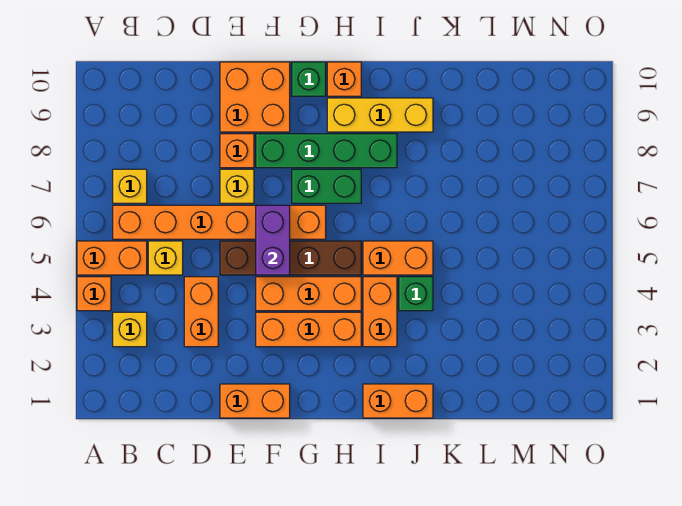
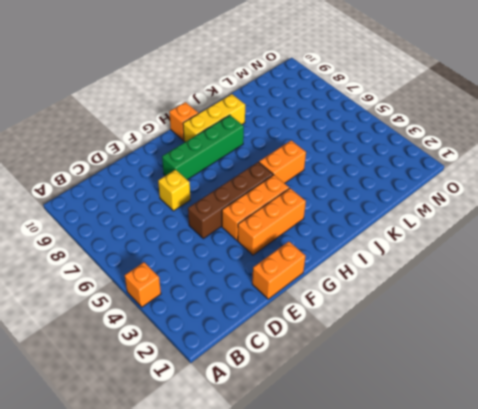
none -> orange brick A5:B5 level 1
none -> yellow brick B3 level 1
none -> orange brick B6:G6 level 1

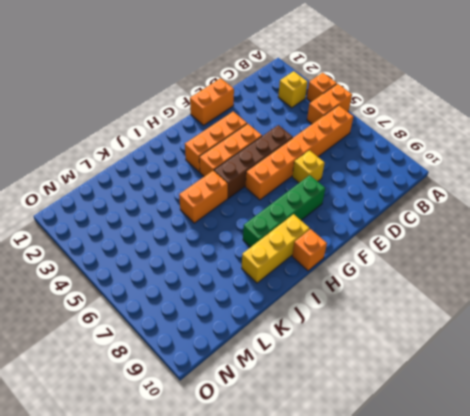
none -> yellow brick B7 level 1
none -> yellow brick C5 level 1
none -> orange brick D3:D4 level 1

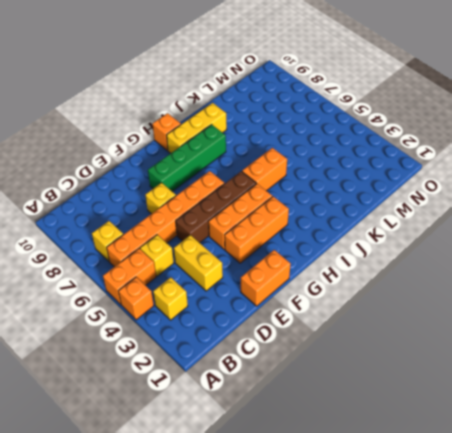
yellow brick D3:D4 level 1 -> orange brick D3:D4 level 1
none -> orange brick E8 level 1
none -> orange brick E9:F10 level 1
none -> green brick G7:H7 level 1

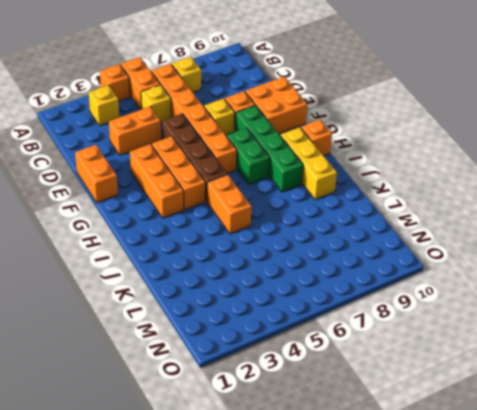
none -> green brick G10 level 1
none -> orange brick I1:J1 level 1
none -> orange brick I3:I4 level 1

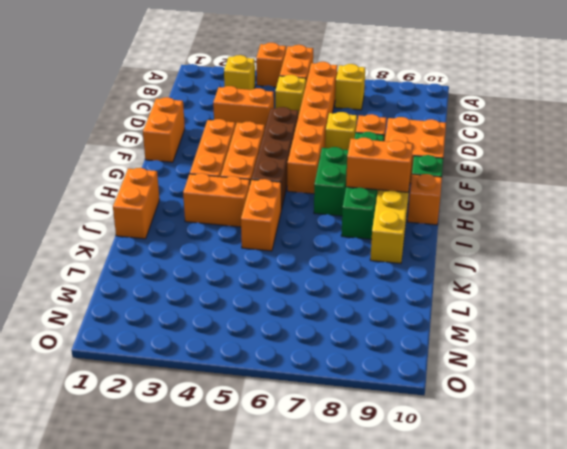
orange brick H8:H9 level 2 -> none
none -> green brick J4 level 1
none -> purple brick F5:F6 level 2

